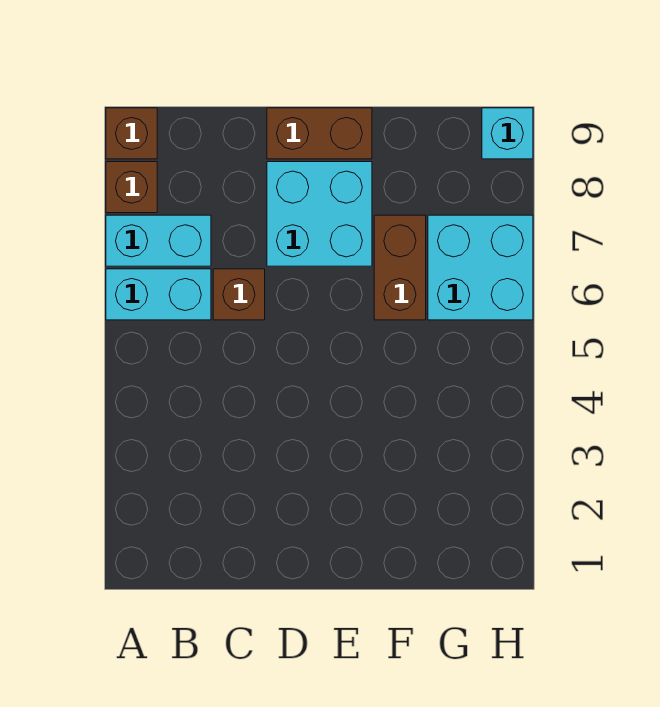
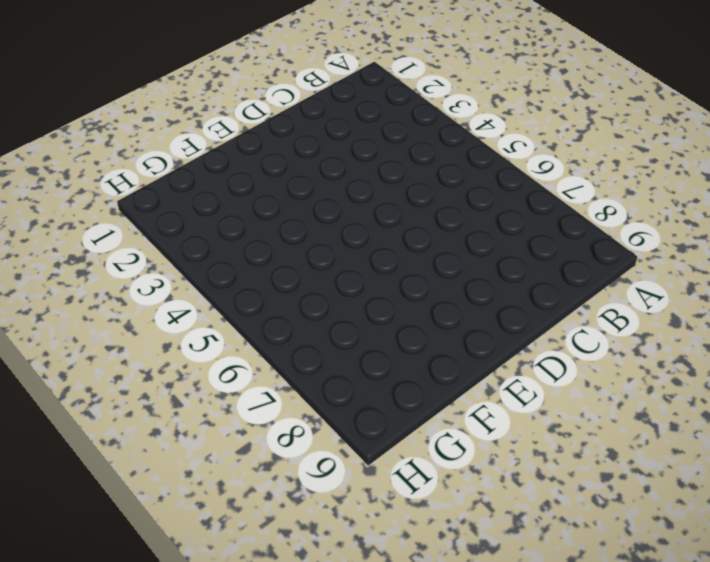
none -> cyan brick A6:B6 level 1
none -> cyan brick A7:B7 level 1

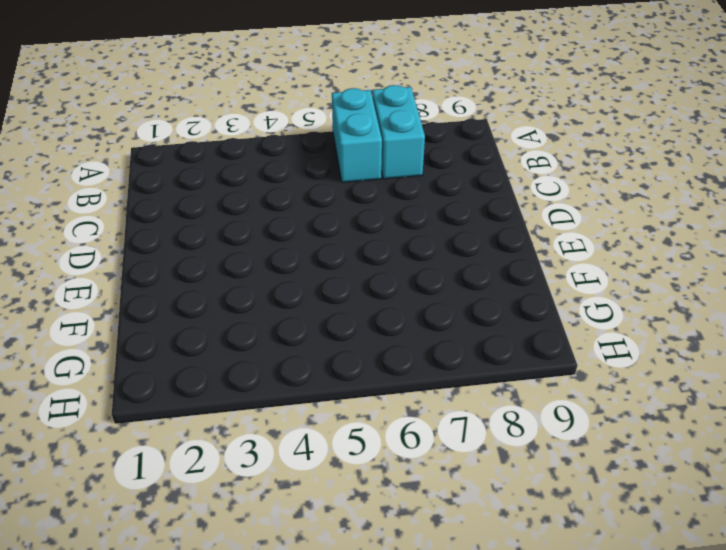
none -> brown brick A8 level 1
none -> brown brick A9 level 1

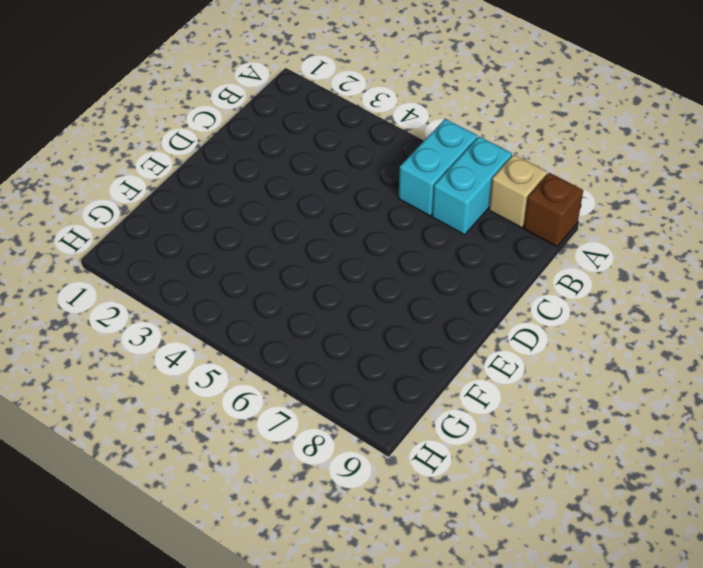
tan brick A8 level 1 -> brown brick A8 level 1
none -> brown brick C6 level 1
none -> cyan brick D7:E8 level 1

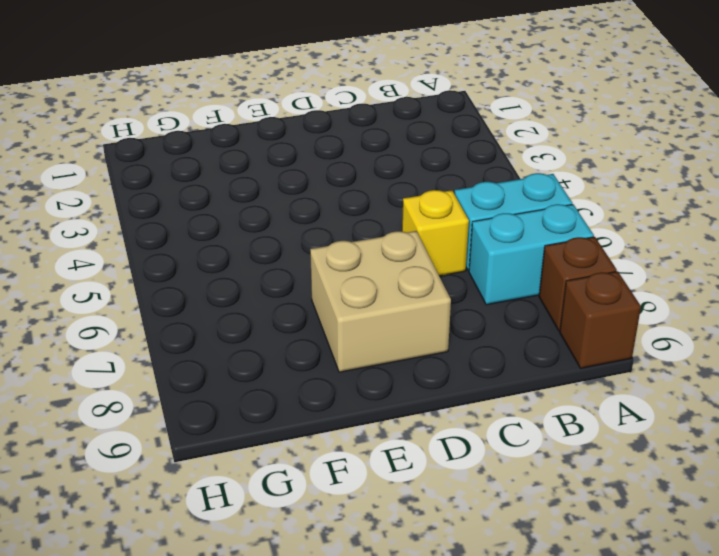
yellow brick C6 level 1 -> brown brick C6 level 1
tan brick D7:E8 level 1 -> cyan brick D7:E8 level 1
none -> brown brick D9:E9 level 1
none -> brown brick F6:F7 level 1

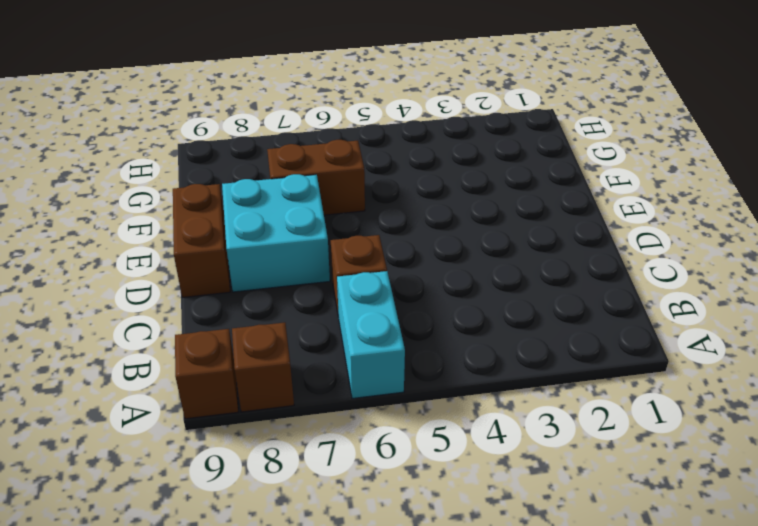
none -> cyan brick A7:B7 level 1
none -> cyan brick G6:H7 level 1

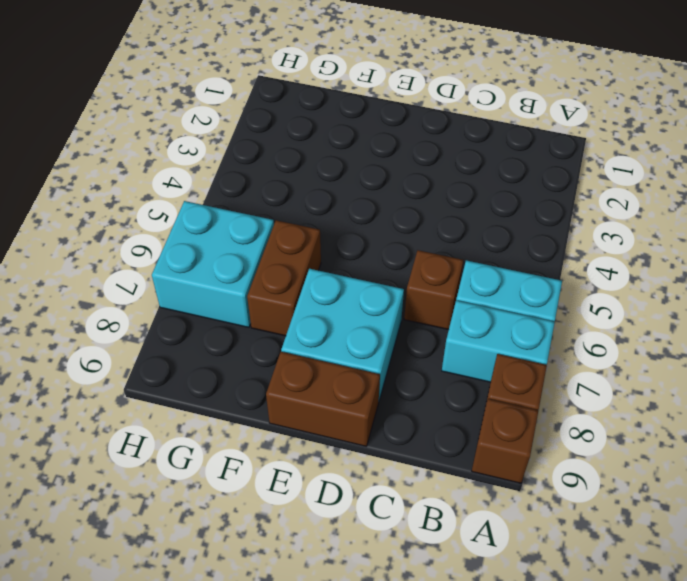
none -> cyan brick H9 level 1

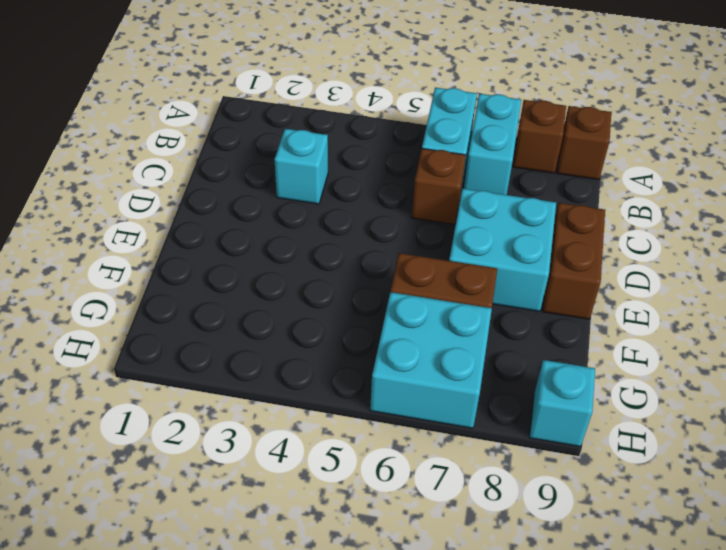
cyan brick C3 level 1 -> none

